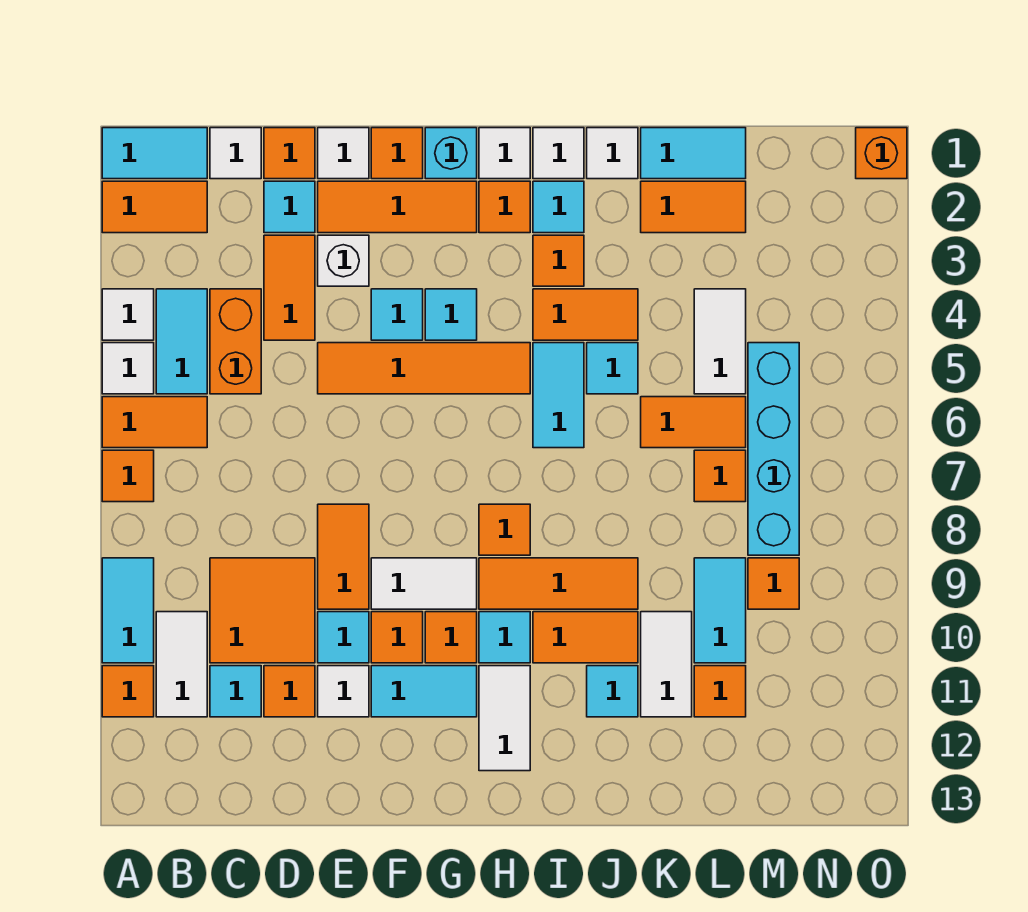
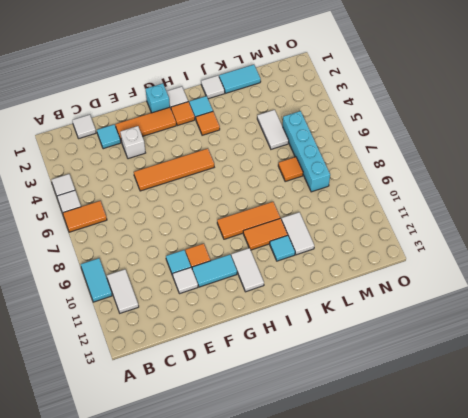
none -> cyan tile A1:B1 level 1
none -> orange tile A2:B2 level 1
none -> orange tile A7 level 1
none -> orange tile A11 level 1

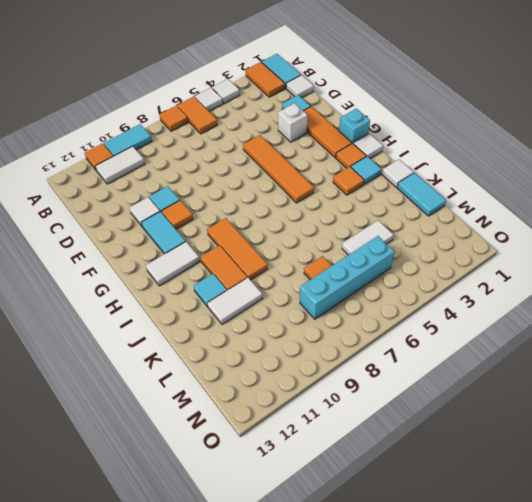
none -> cyan tile B4:B5 level 1
none -> orange brick C4:C5 level 1
none -> orange tile C9:D10 level 1
none -> cyan tile C11 level 1

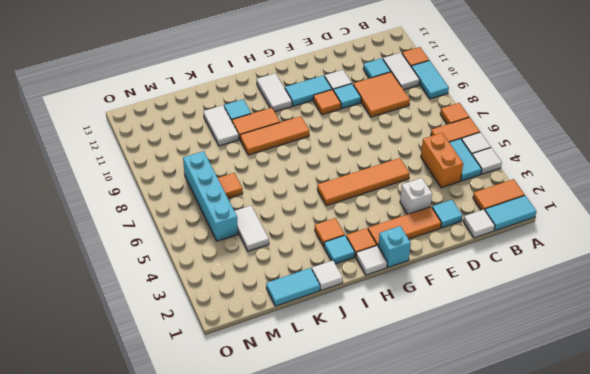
none -> orange tile D1 level 1
none -> orange tile D3:D4 level 1
none -> orange tile D11 level 1
none -> white tile E1 level 1

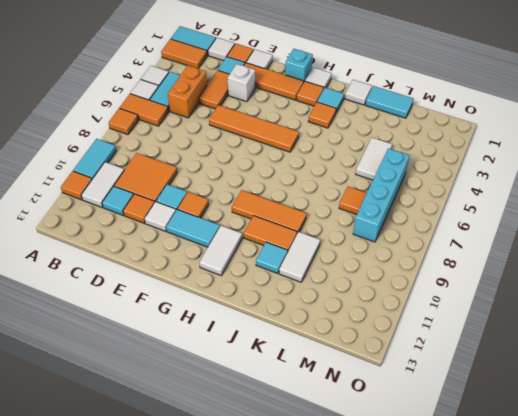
none -> orange tile E8:E9 level 1
none -> orange tile F1 level 1
none -> cyan tile F4 level 1
none -> white tile F9:G9 level 1

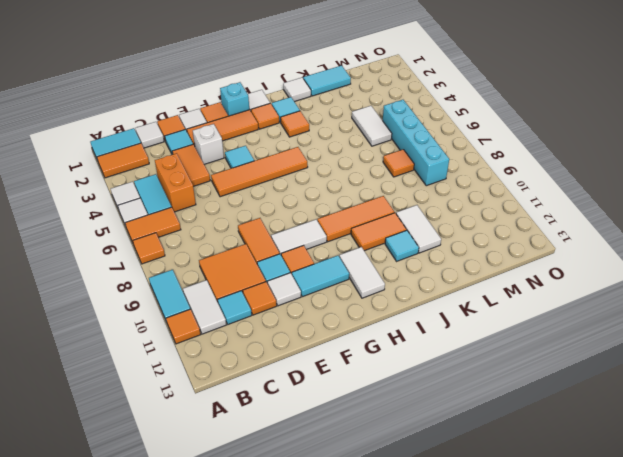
none -> cyan tile G4 level 1
none -> orange tile G10 level 1
none -> orange tile H8 level 1
none -> cyan tile H10 level 1

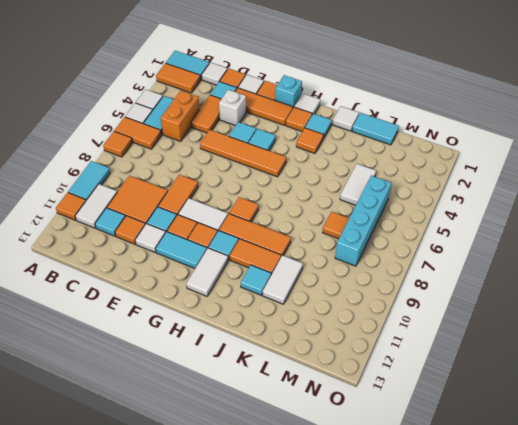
none -> white tile I1 level 1
none -> orange tile I4:J4 level 1
none -> cyan tile I5:I6 level 1
none -> cyan tile J5 level 1

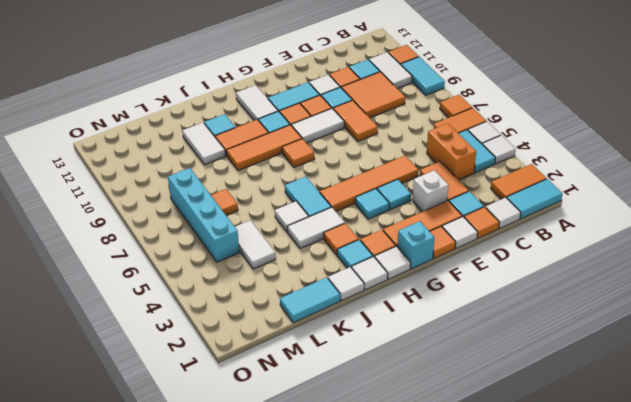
white tile I4:J4 level 1 -> orange tile I4:J4 level 1
white tile J5 level 1 -> cyan tile J5 level 1
none -> orange tile K2:L2 level 1
none -> orange tile K6:L6 level 1
none -> cyan tile L9:L10 level 1
none -> orange tile L11 level 1

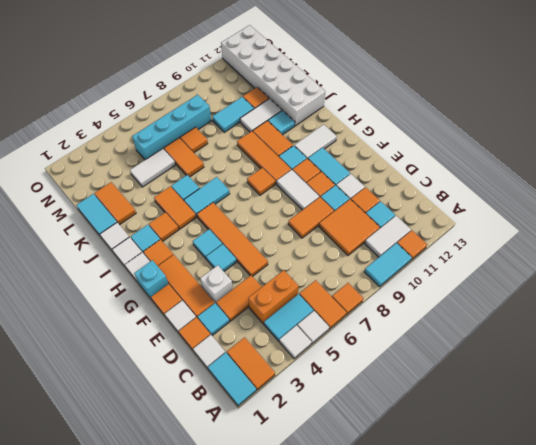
white brick J12:O13 level 1 -> none
none -> orange tile M9 level 1
none -> orange brick O1 level 1

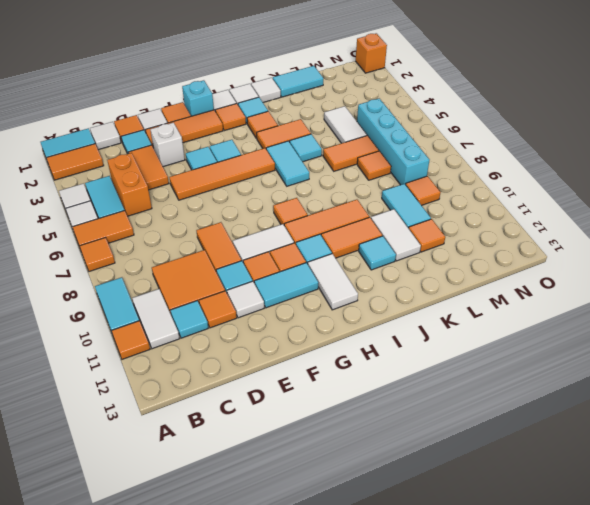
none -> orange tile K2:L2 level 1

